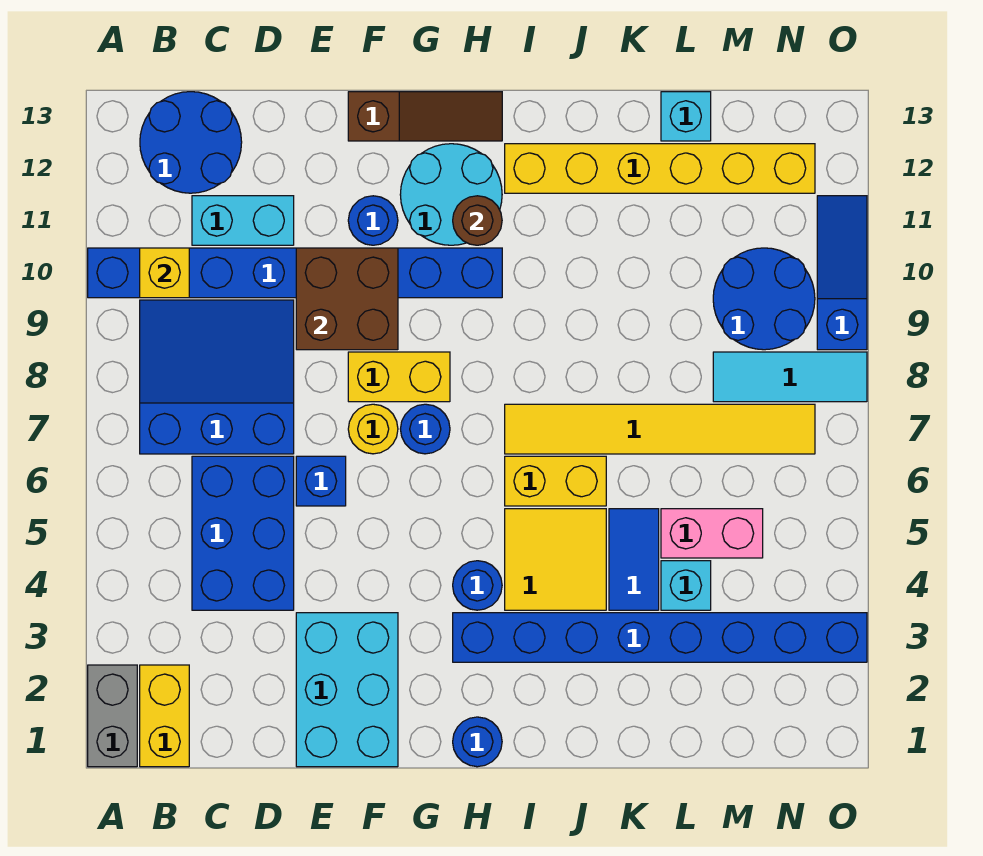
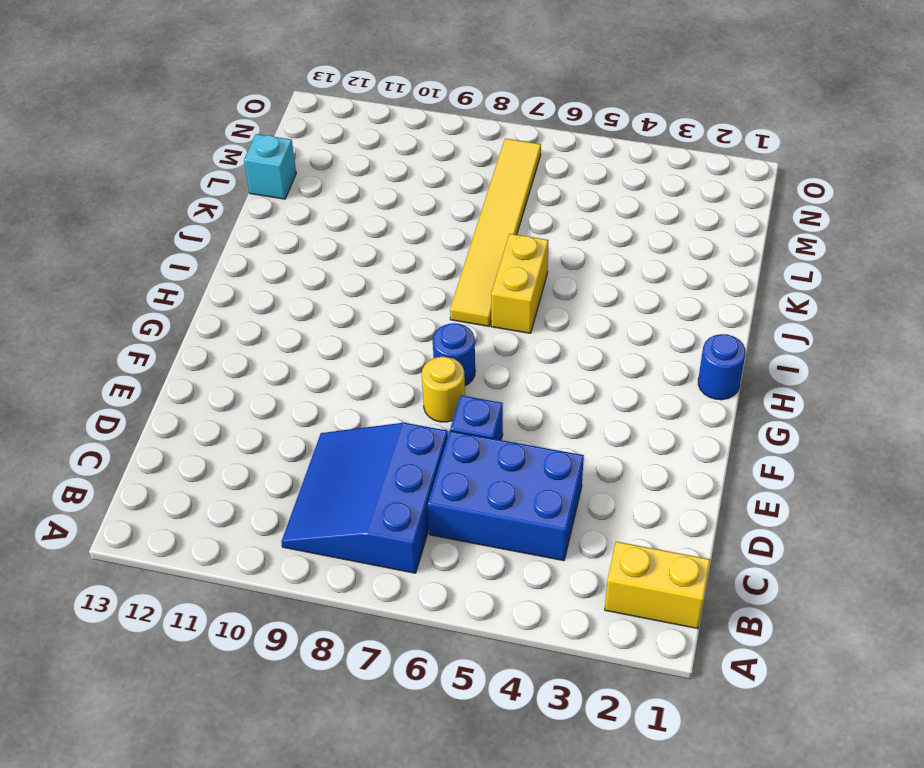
none -> grey brick A1:A2 level 1
none -> blue brick A10:H10 level 1
none -> blue round brick B12:C13 level 1
none -> cyan brick C11:D11 level 1

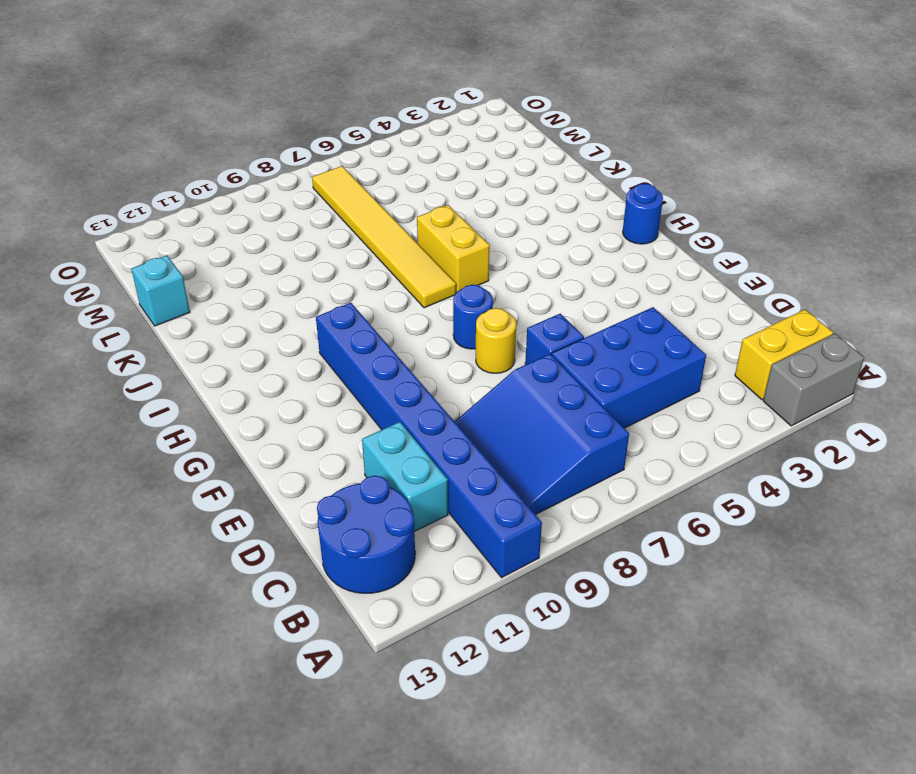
none -> cyan brick E1:F3 level 1
none -> yellow brick F8:G8 level 1
none -> blue round brick F11 level 1
none -> brown slope F13:H13 level 1 top F

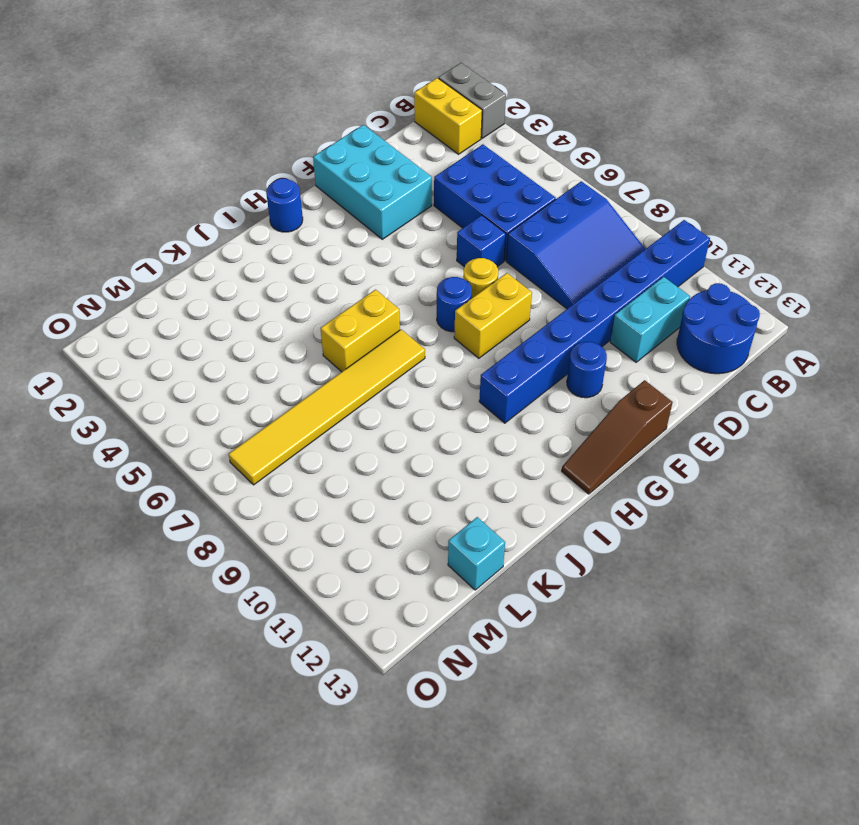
none -> cyan round brick G11:H12 level 1
none -> blue brick H3:O3 level 1
none -> blue round brick H4 level 1
none -> yellow tile I4:J5 level 1

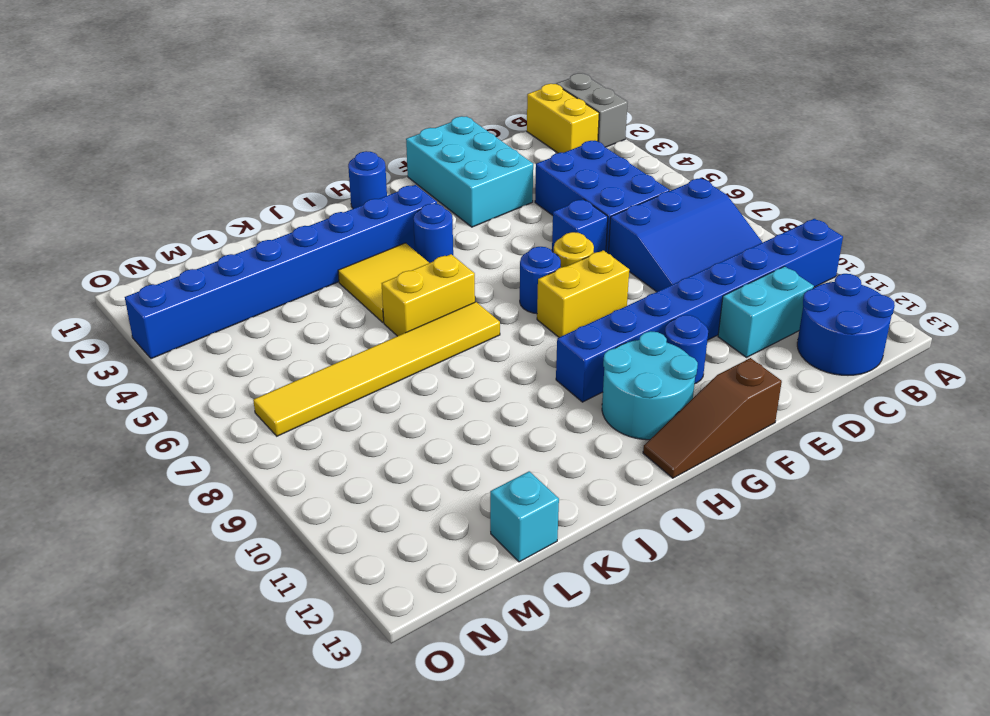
none -> yellow brick I12:N12 level 1
none -> blue tile K4:K5 level 1
none -> cyan brick L4 level 1
none -> pink brick L5:M5 level 1

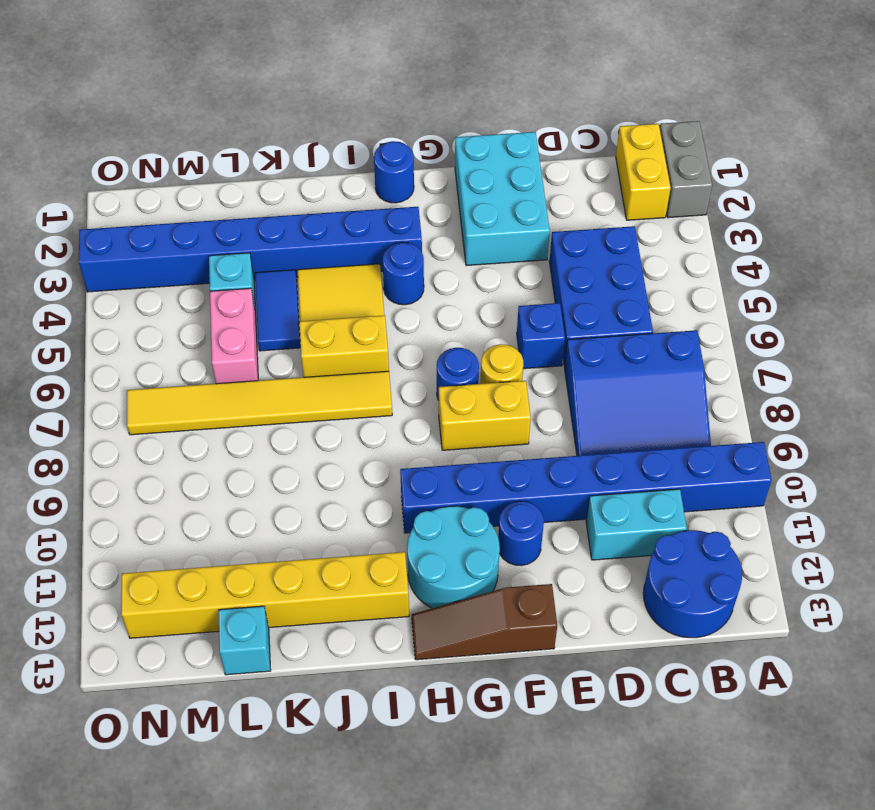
pink brick L5:L6 level 1 -> pink brick L5:M5 level 1
none -> cyan tile M8:O8 level 1
none -> blue round brick M9:N10 level 1
none -> blue slope O9:O11 level 1 top 9
none -> yellow brick B10 level 2

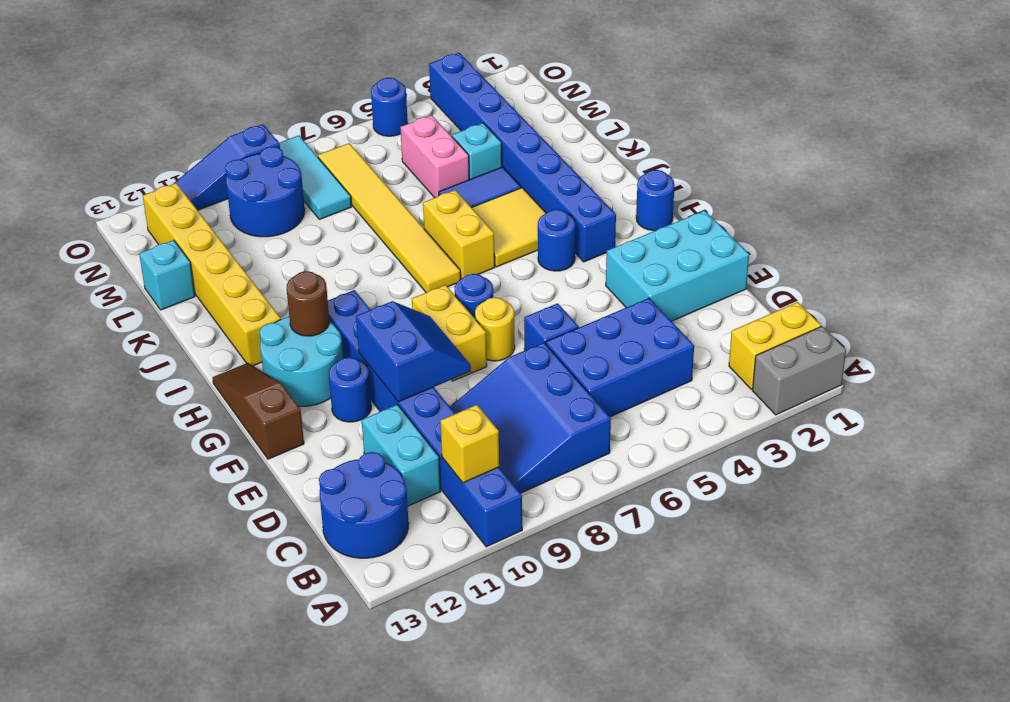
blue slope E9:F10 level 2 top 10 -> brown brick E9:F10 level 2
blue round brick O5 level 1 -> none

